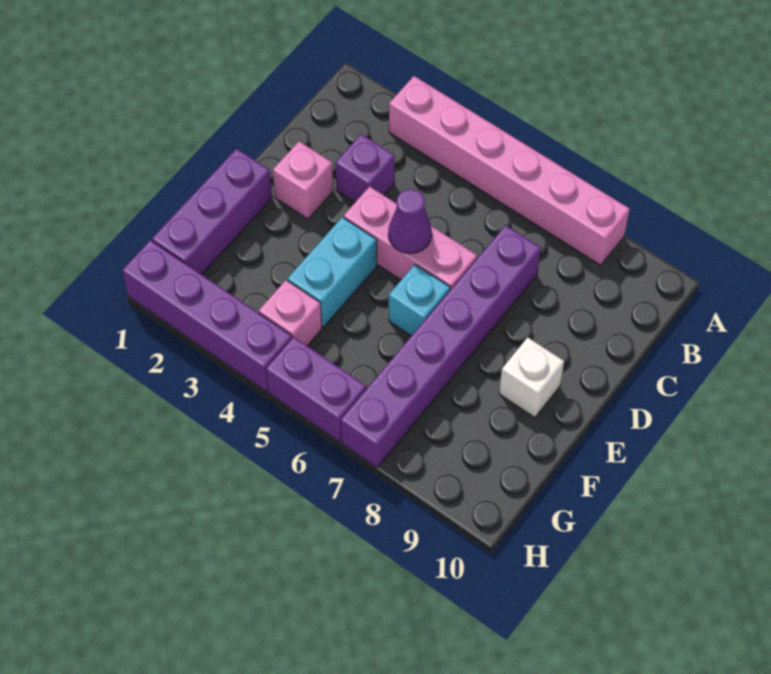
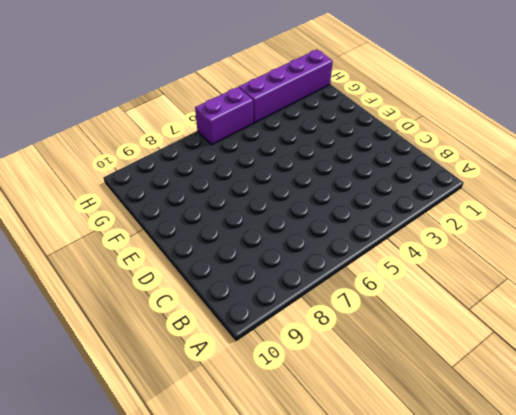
none -> pink brick A3:A8 level 1
none -> purple brick C3 level 1
none -> purple brick C7:H7 level 1

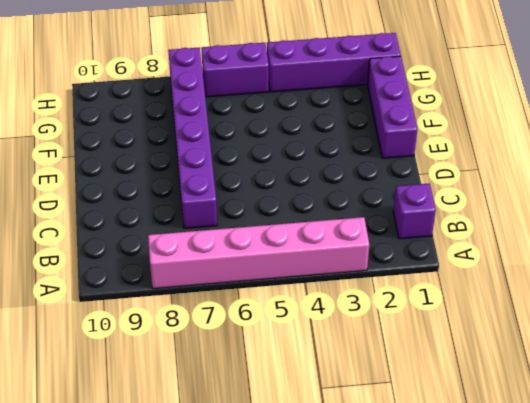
purple brick B1 level 1 -> purple brick C3 level 1
none -> pink brick D2 level 1
none -> pink brick D4:D6 level 1
none -> cyan brick E4:F4 level 1

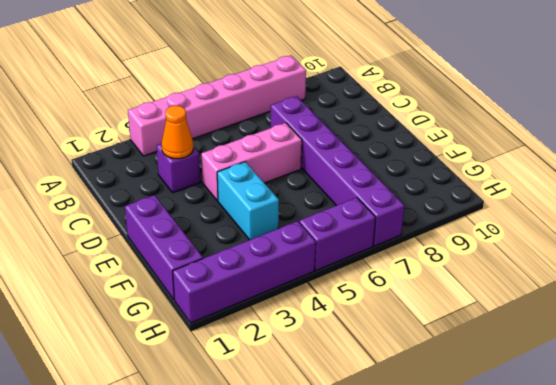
orange cone C3 level 2 -> none
none -> pink brick D2 level 1
none -> cyan brick E6 level 1
none -> white brick E9 level 1

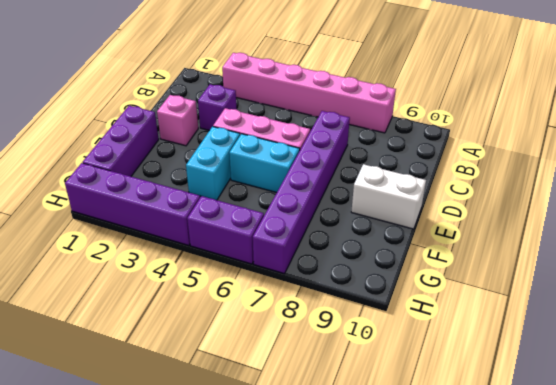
cyan brick E5:E6 level 1 -> cyan brick E6 level 1
white brick E9:E10 level 1 -> white brick E9 level 1
none -> pink brick G4 level 1
none -> purple cone D5 level 2

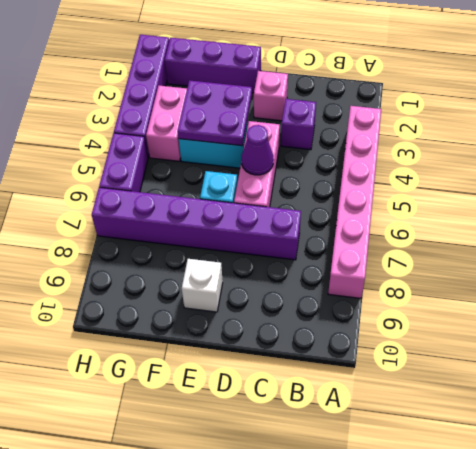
purple plate E3:F4 level 2 -> none
pink brick G3:G4 level 1 -> pink brick G4 level 1

